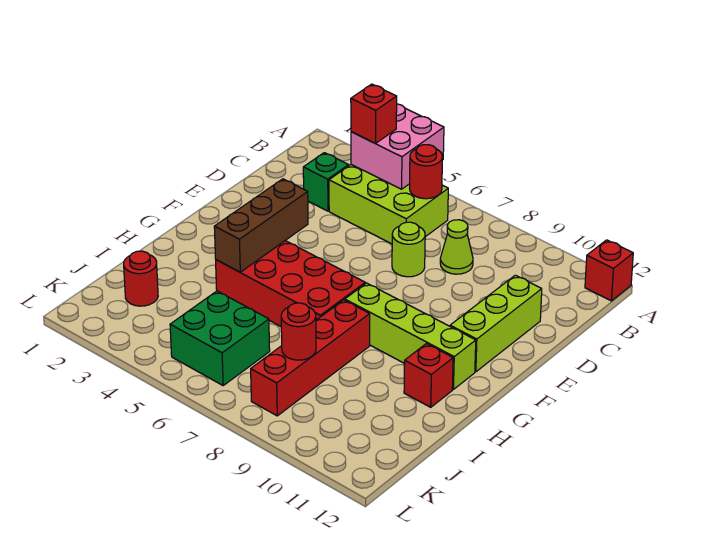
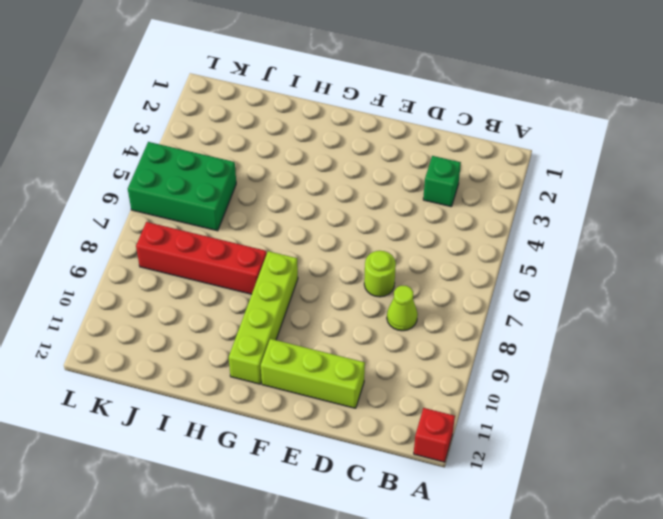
green brick J5:L6 level 1 -> green brick J5:K6 level 1
none -> lime brick B4:C6 level 1
none -> red brick G4:H7 level 1
none -> red brick H11 level 1

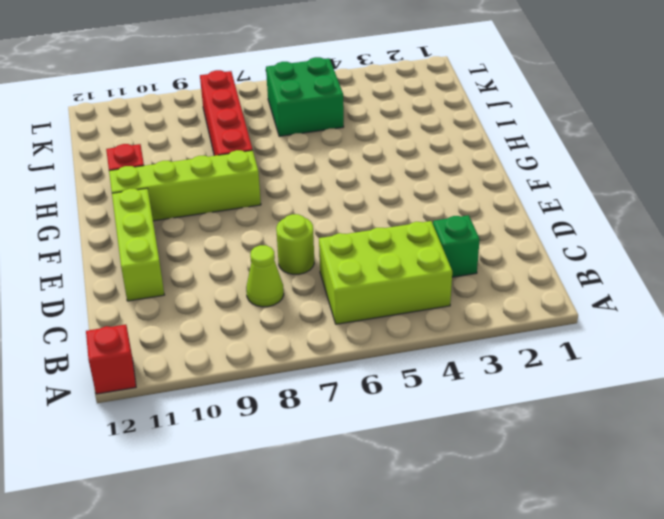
none -> red brick G4:H7 level 1
none -> red round brick J2 level 1
none -> pink brick A4:B5 level 2

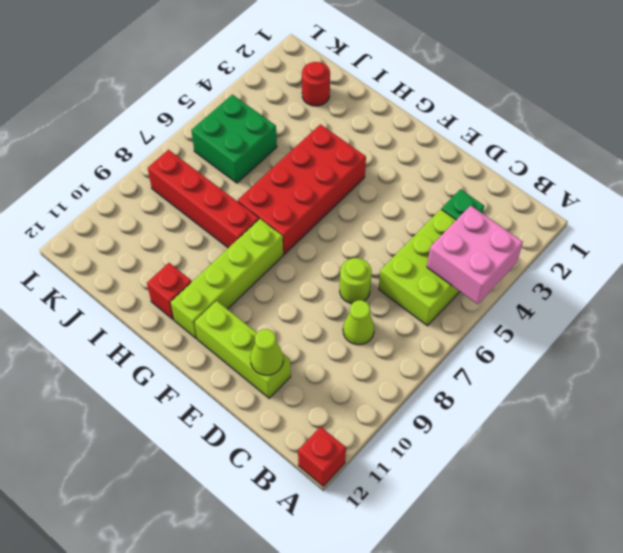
lime cone D11 level 2 -> none
none -> red round brick B6 level 2
none -> brown brick F4:H4 level 2
none -> red round brick J8 level 2

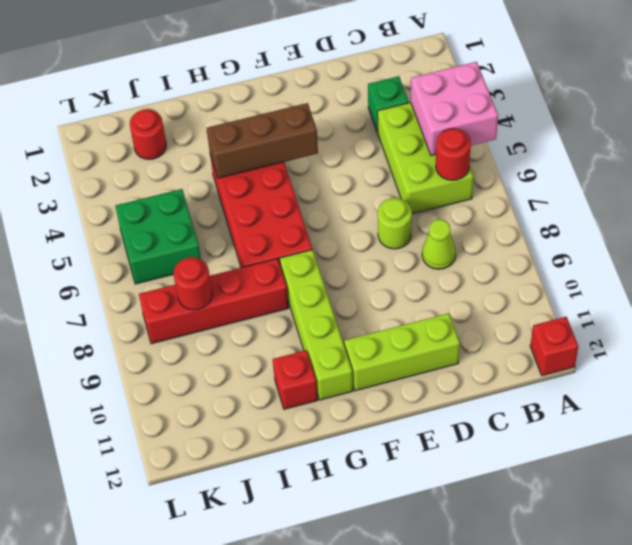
none -> red brick B4 level 3

